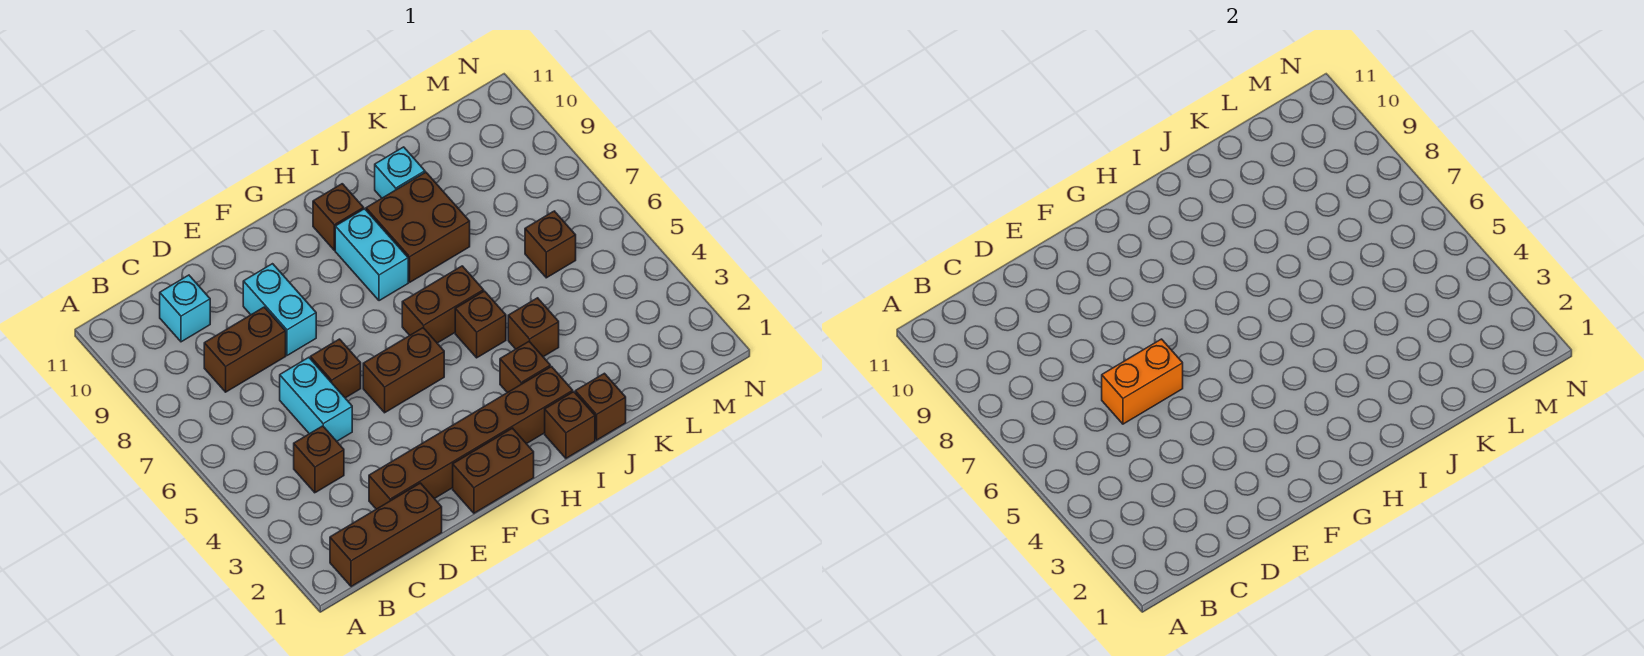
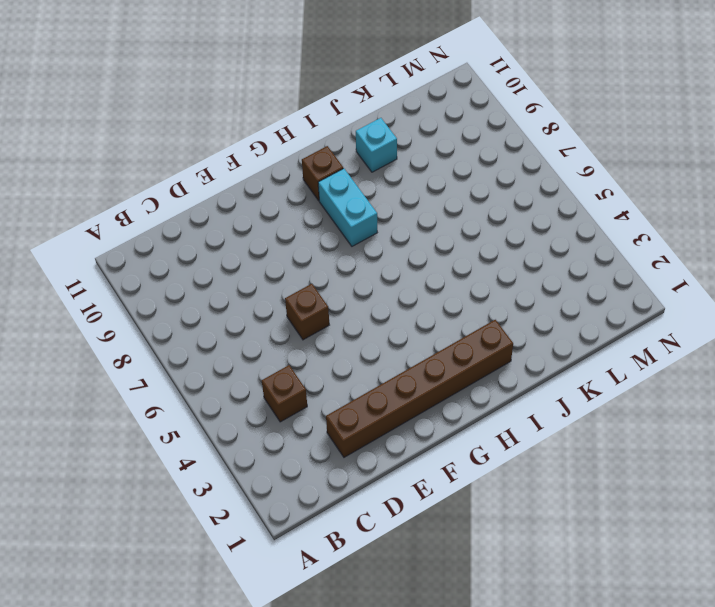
none -> brown brick B1:D1 level 1
none -> brown brick C8:D8 level 1
none -> cyan brick C10 level 1

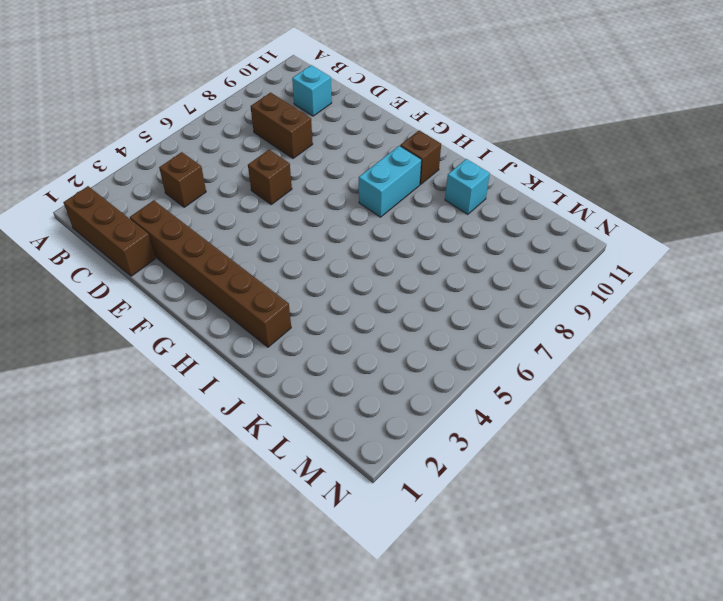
none -> cyan brick D5:D6 level 1
none -> cyan brick E8:E9 level 1
none -> brown brick F1:G1 level 1

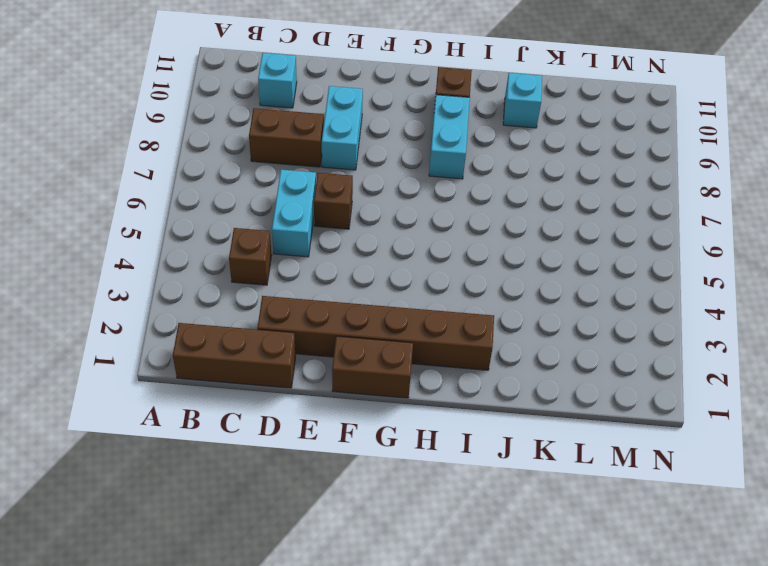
none -> brown brick F5:G5 level 1
none -> brown brick H6:I6 level 1
none -> brown brick I1 level 1

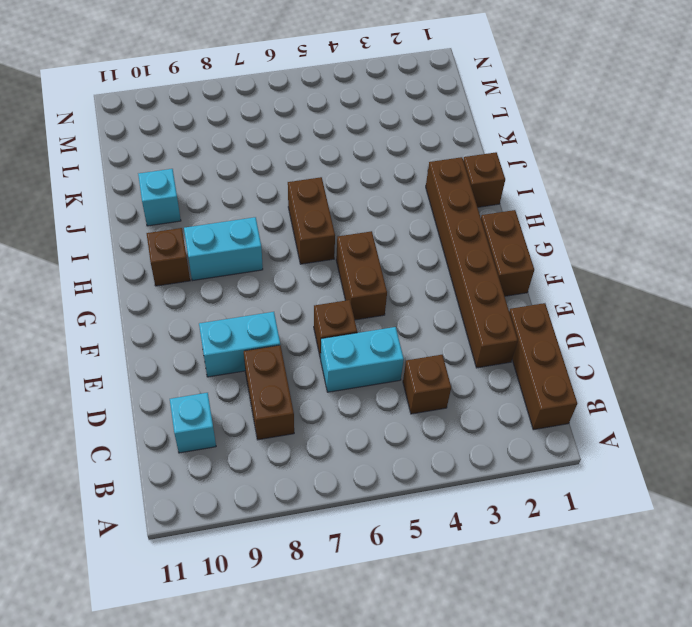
none -> brown brick I3 level 1
none -> brown brick I5 level 1
none -> brown brick I8:J9 level 1

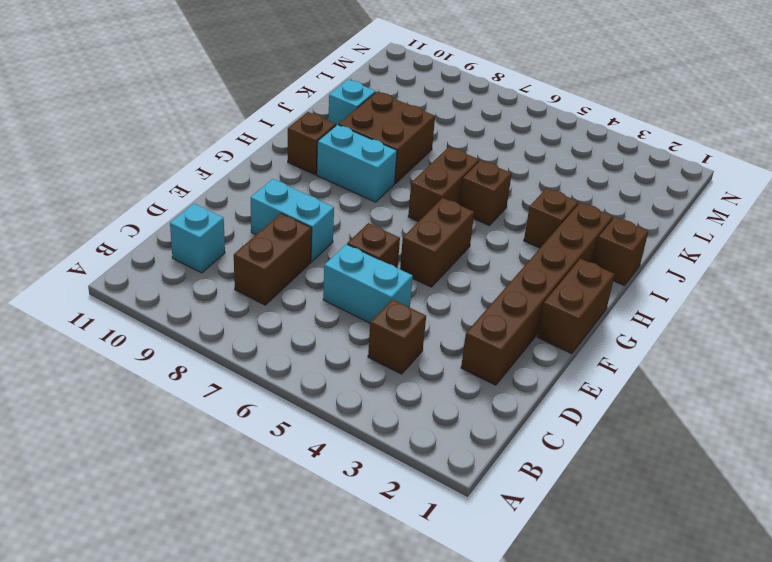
none -> brown brick B1:D1 level 1
none -> brown brick J1 level 1
none -> brown brick J4 level 1

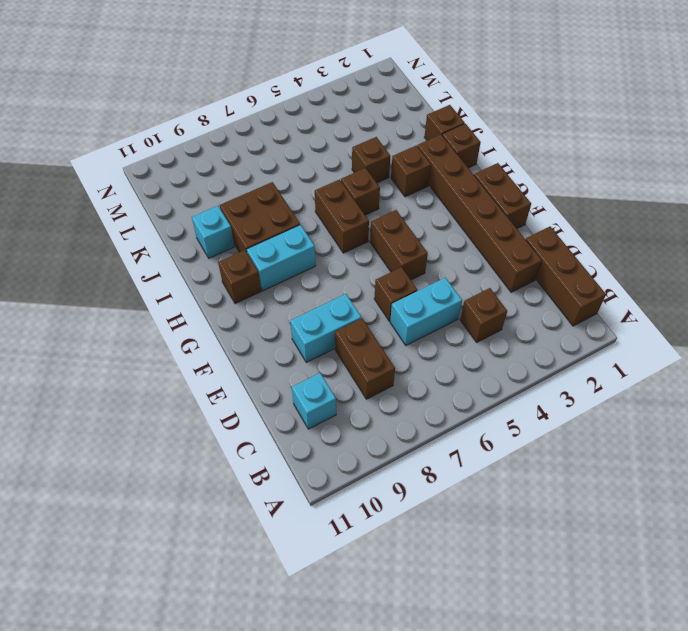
none -> brown brick L6 level 1
none -> orange brick D6:E6 level 2

